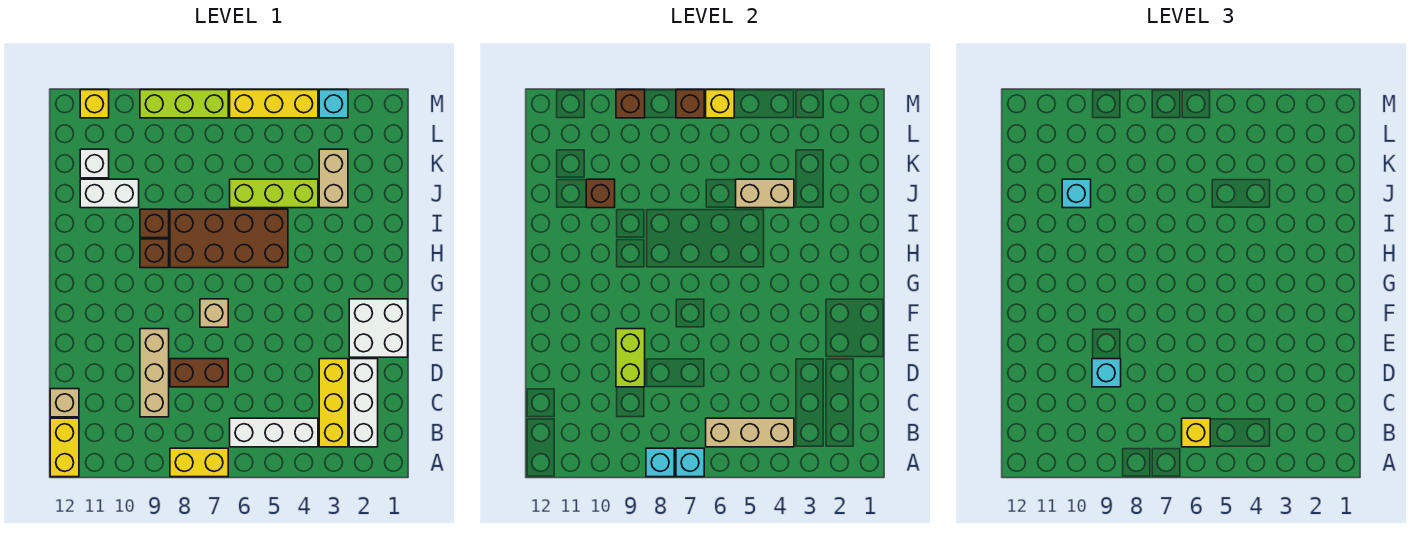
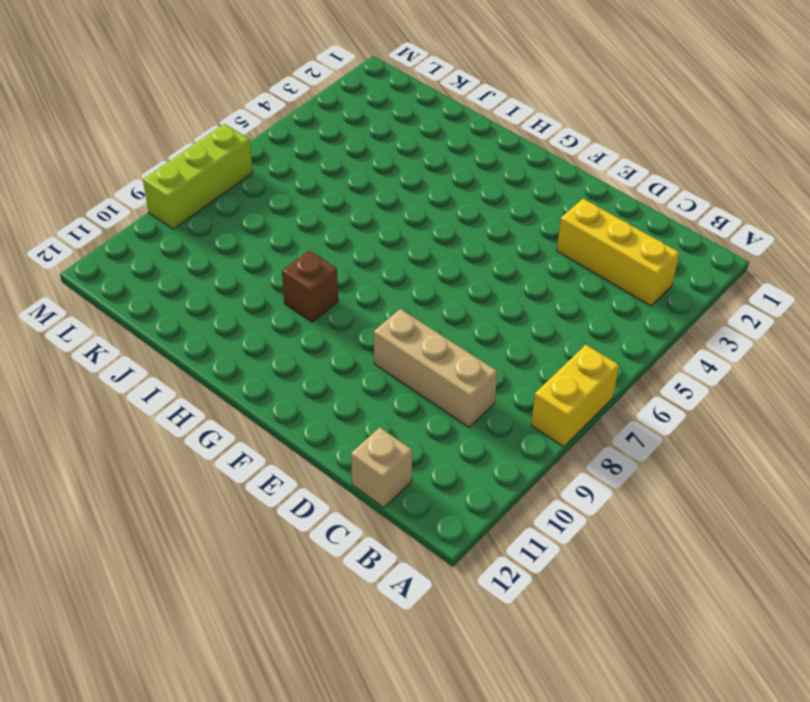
none -> yellow brick A12:B12 level 1
none -> white brick B2:D2 level 1
none -> white brick B4:B6 level 1
none -> brown brick D7:D8 level 1

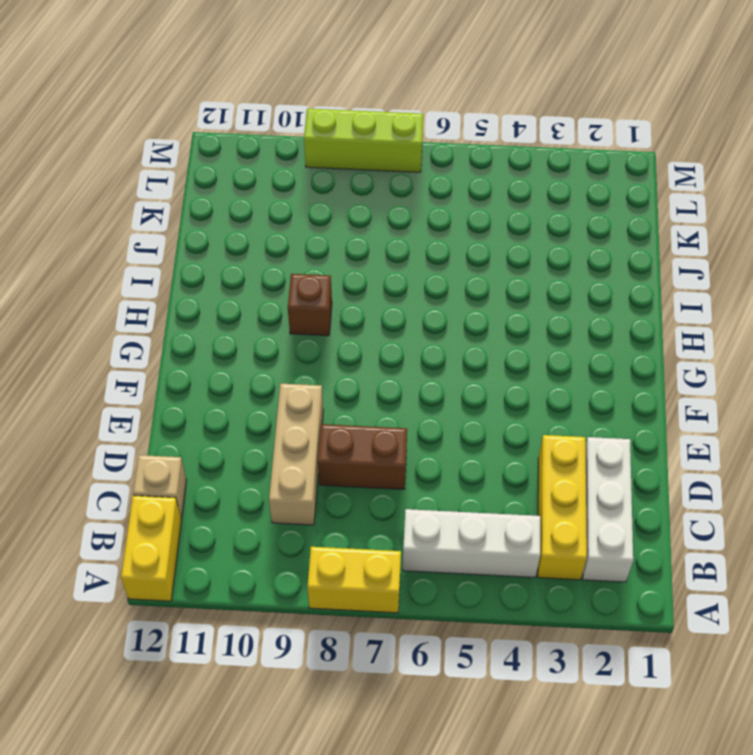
none -> white brick E1:F2 level 1
none -> tan brick F7 level 1
none -> brown brick H5:I8 level 1
none -> brown brick I9 level 1

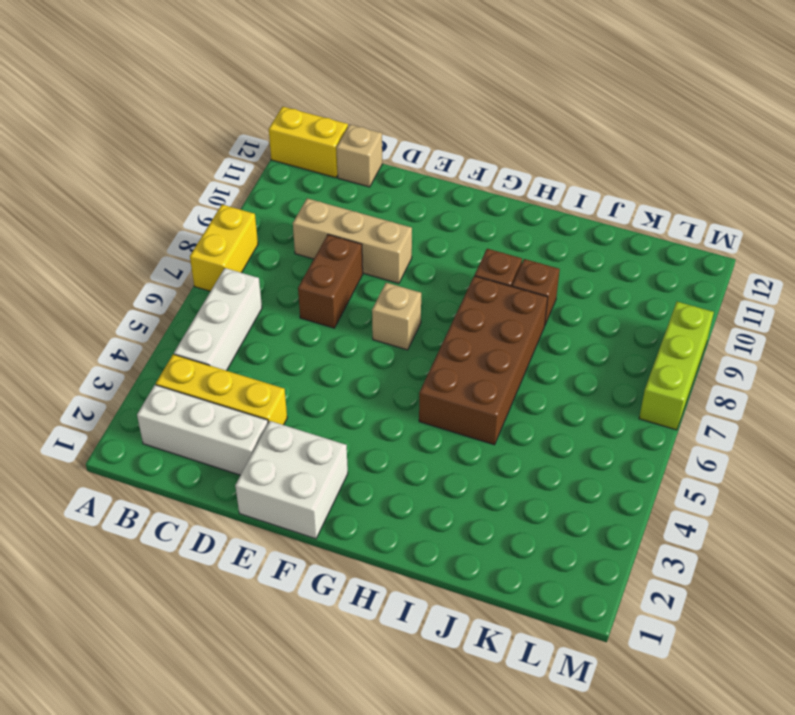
none -> tan brick J3:K3 level 1
none -> lime brick J4:J6 level 1
none -> white brick J10:J11 level 1
none -> white brick K11 level 1

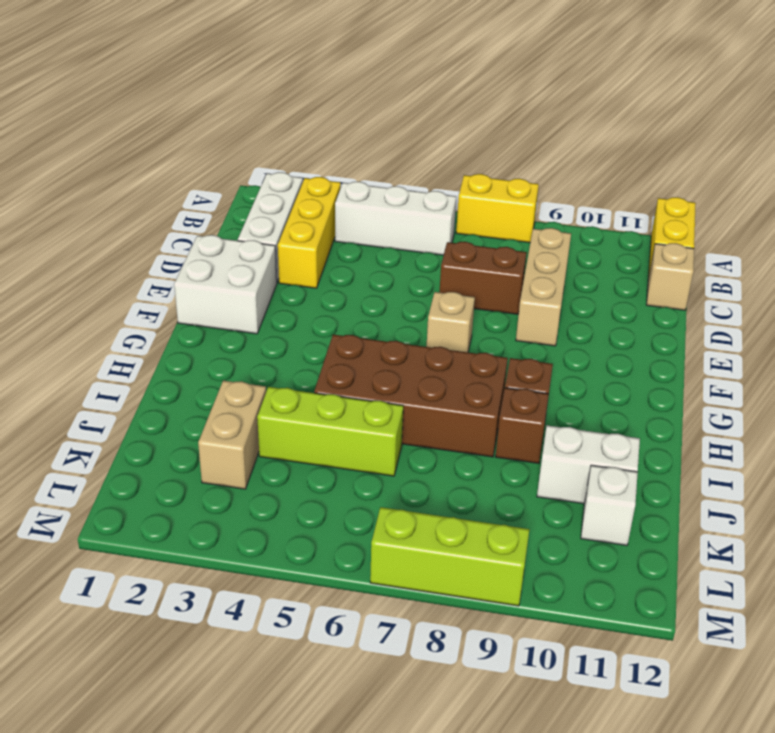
none -> cyan brick M3 level 1
none -> yellow brick M4:M6 level 1
none -> yellow brick M11 level 1
none -> cyan brick A7 level 2

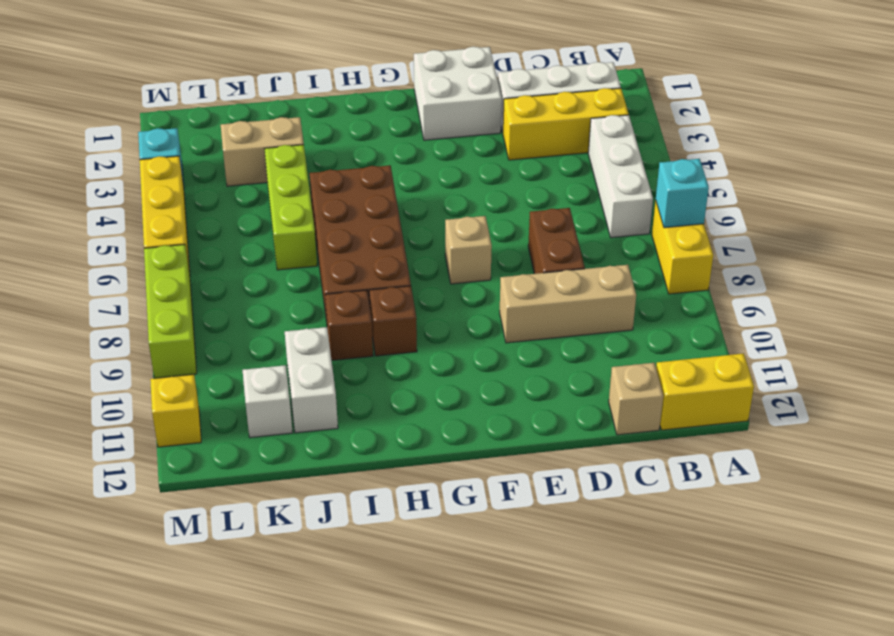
none -> cyan brick A8 level 2
none -> tan brick B4:B6 level 2
none -> lime brick D9:E9 level 2
none -> tan brick J4:J5 level 2

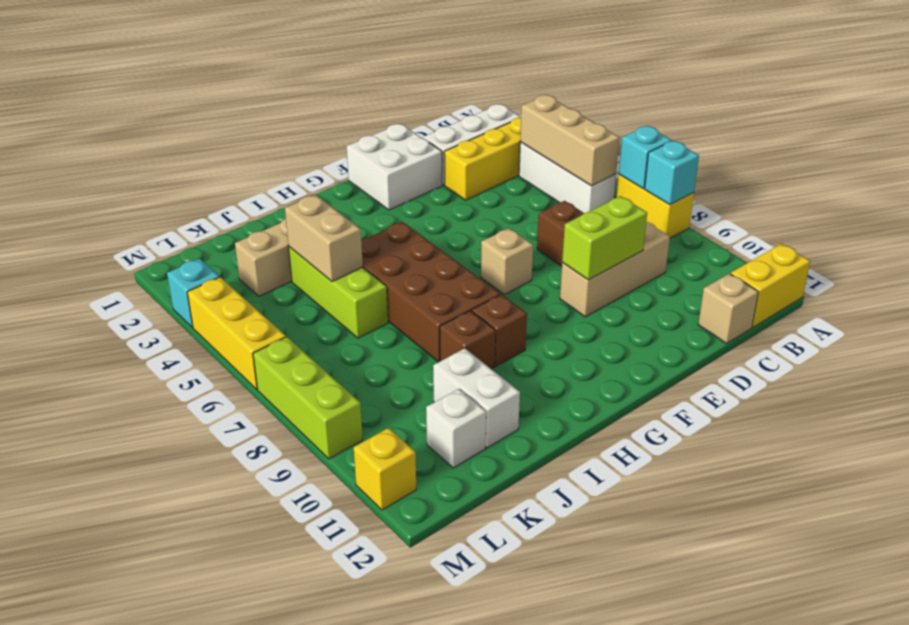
none -> brown brick J10 level 2
none -> yellow brick M6 level 2
none -> brown brick M7 level 2
none -> brown brick M9 level 2

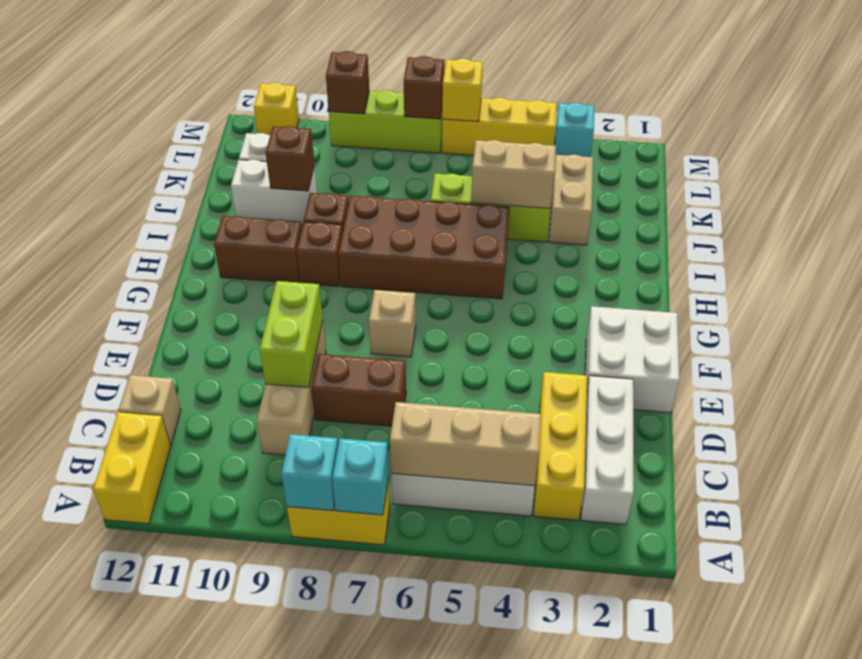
brown brick H10:H11 level 1 -> none
none -> yellow brick B6 level 3
none -> cyan brick D9 level 3
none -> cyan brick J10 level 3

